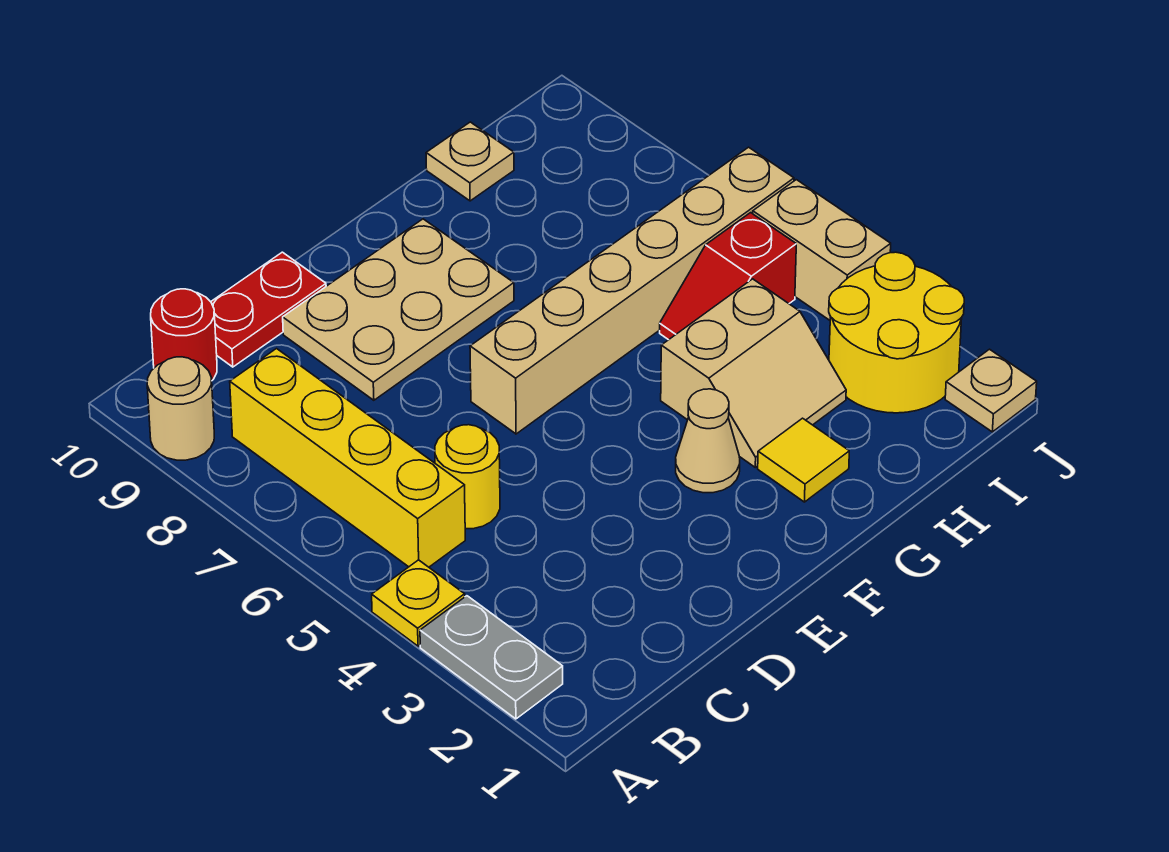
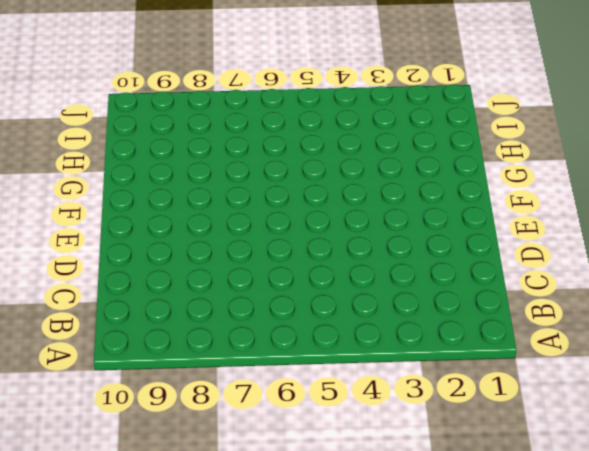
none -> grey plate A2:A3 level 1
none -> yellow plate A4 level 1
none -> tan round brick A9 level 1

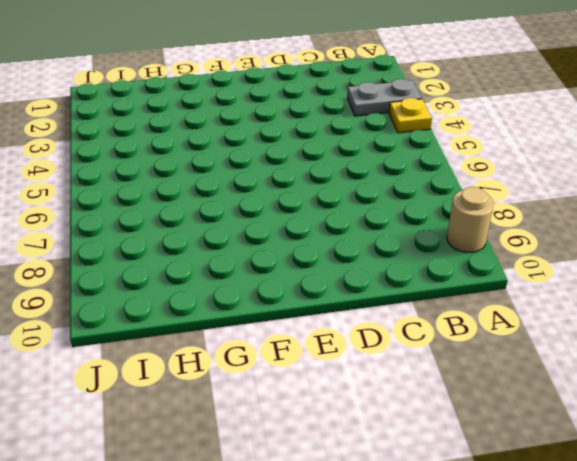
grey plate A3:B3 level 1 -> grey plate A2:A3 level 1
none -> yellow brick B5:B8 level 1
none -> red round brick B10 level 1
none -> yellow round brick C5 level 1

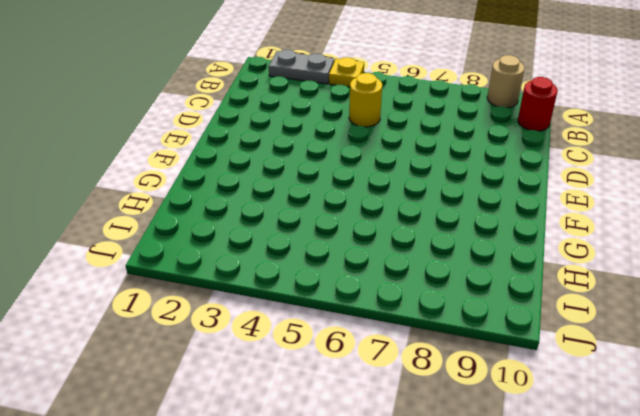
none -> yellow brick B5:B8 level 1
none -> red plate C10:D10 level 1
none -> tan plate D8:F9 level 1

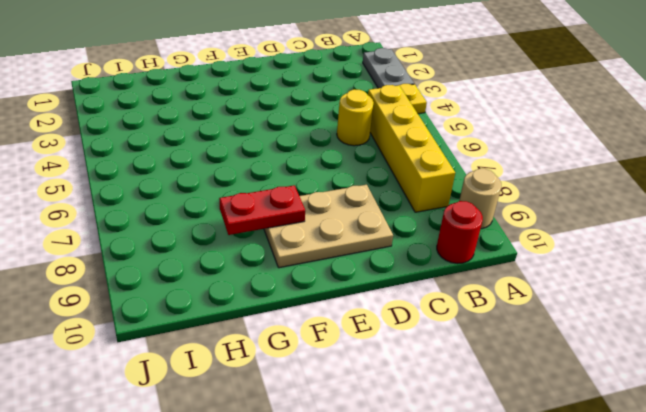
red plate F8:G8 level 2 -> red plate C10:D10 level 1
none -> tan brick E6:J6 level 1
none -> tan cone F3 level 1
none -> yellow tile G2 level 1

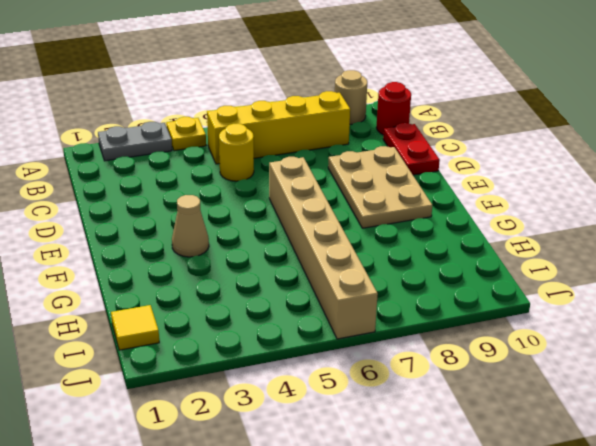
yellow tile I1 level 1 -> yellow tile G2 level 1
none -> tan slope G3:H4 level 1 top 4
none -> red slope H5:I5 level 1 top I
none -> tan plate H10 level 1

